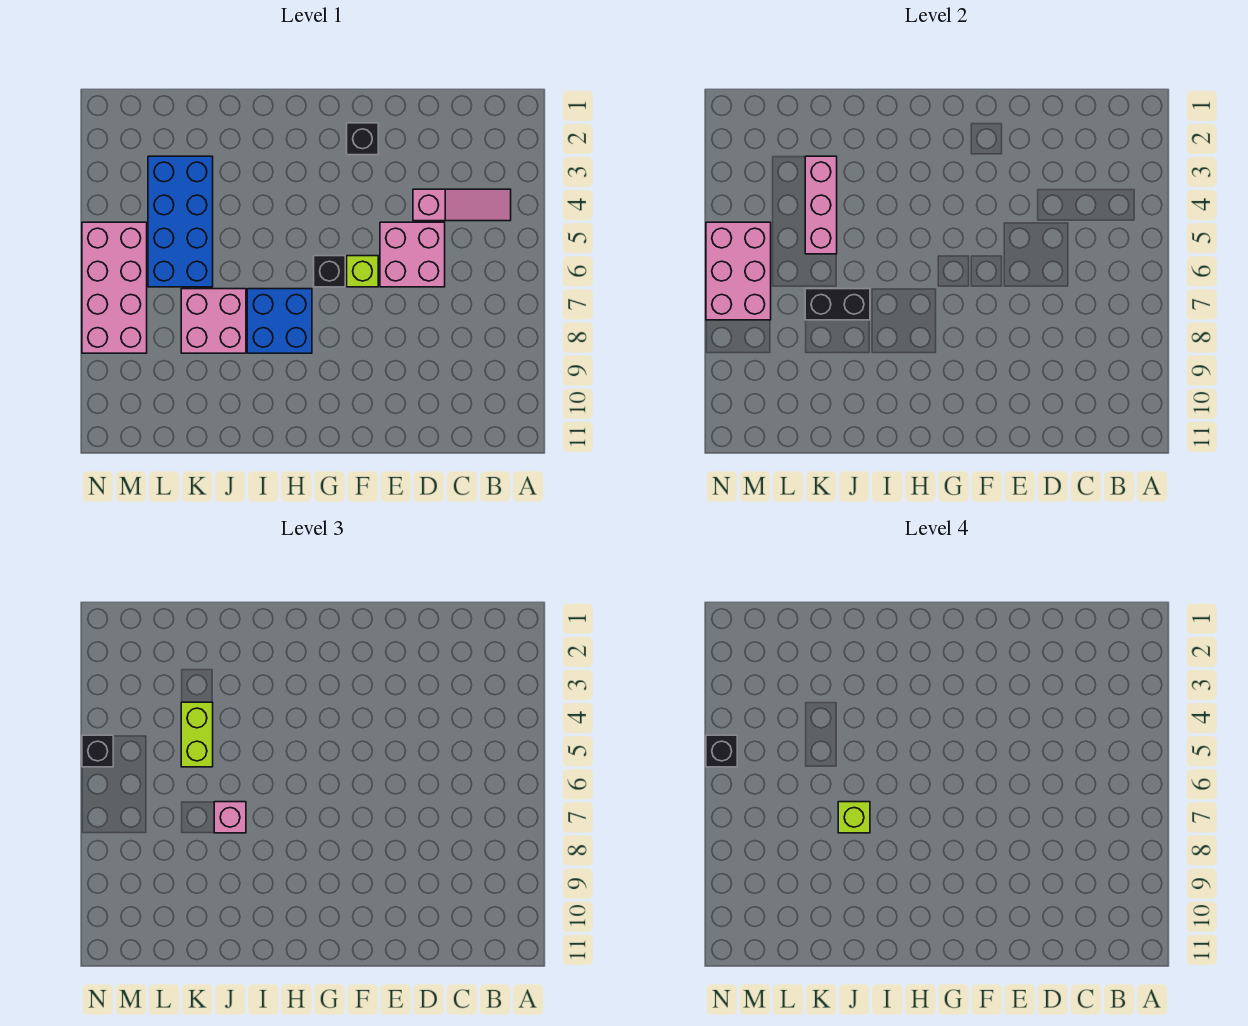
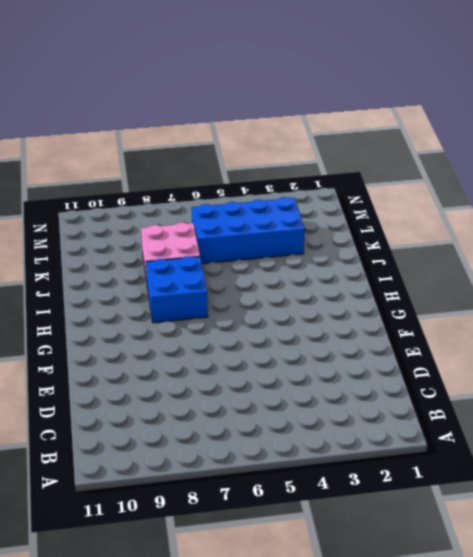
none -> pink slope B4:D4 level 1 top D
none -> pink brick D5:E6 level 1
none -> black brick F2 level 1

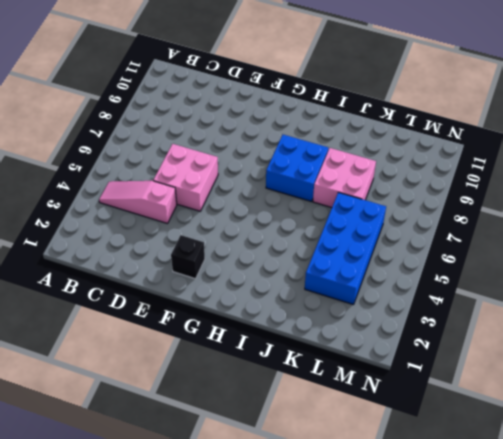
none -> lime brick F6 level 1
none -> black brick G6 level 1
none -> pink brick M5:N8 level 1

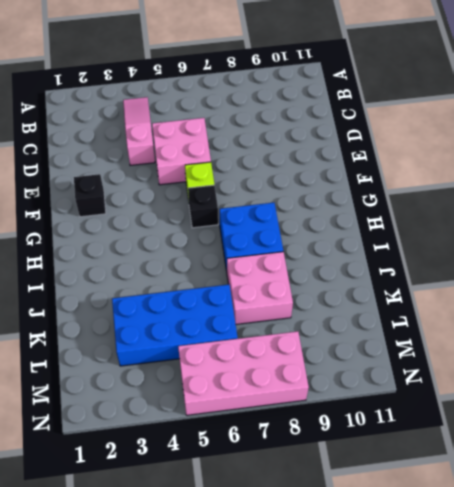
none -> black brick J7:K7 level 2
none -> pink brick K3:K5 level 2
none -> pink brick M5:N7 level 2

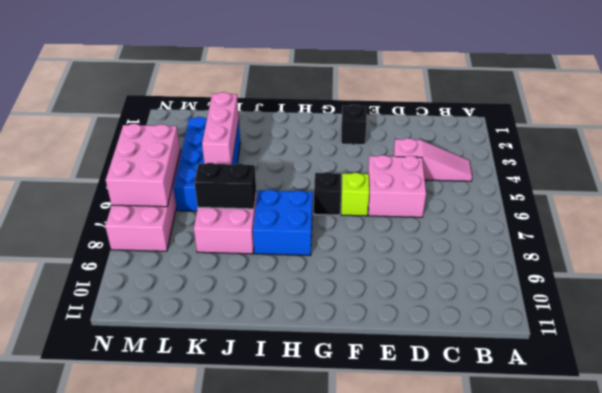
none -> pink brick J7 level 3
none -> lime brick K4:K5 level 3
none -> black brick N5 level 3

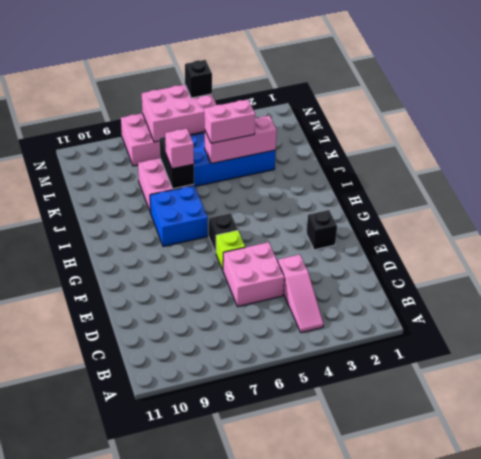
pink brick K4:K5 level 3 -> lime brick K4:K5 level 3
none -> lime brick J7 level 4
none -> black brick N5 level 4

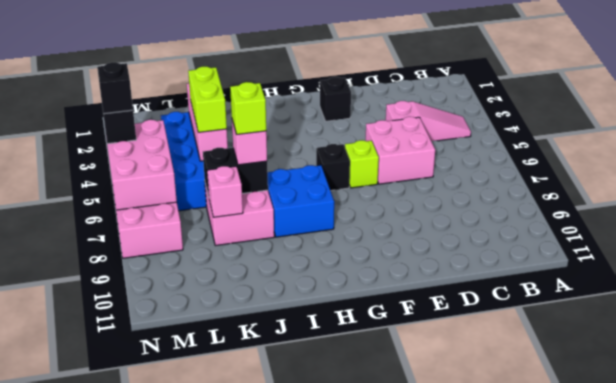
pink brick K8 level 2 -> none

